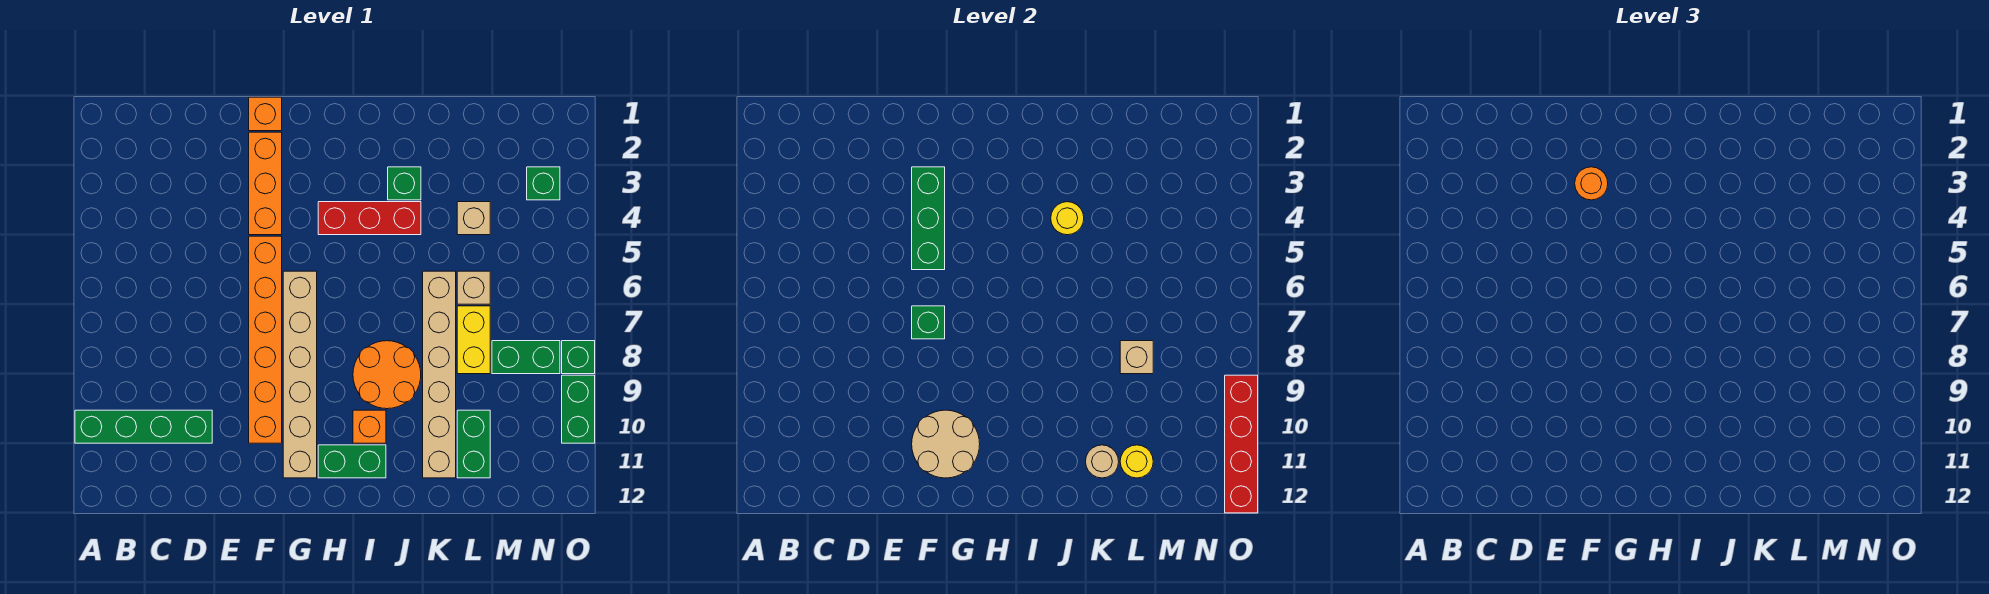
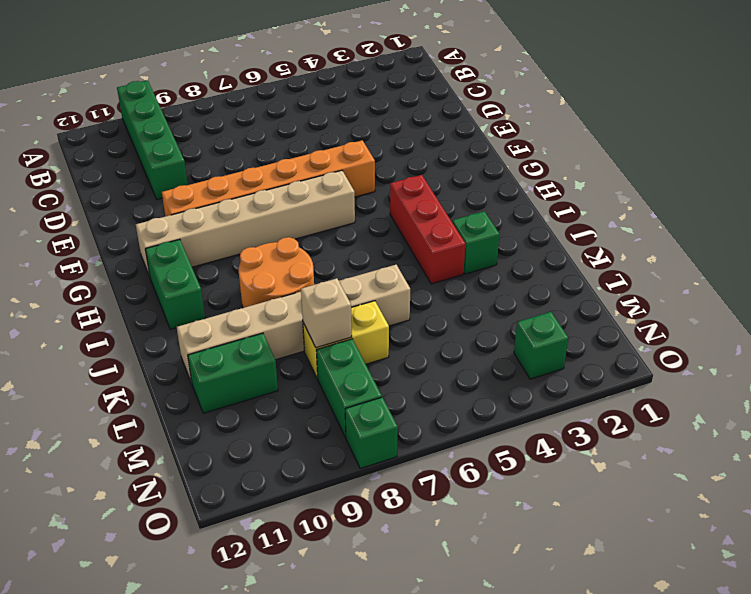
none -> orange brick F1 level 1
none -> orange brick F2:F4 level 1
none -> orange brick I10 level 1

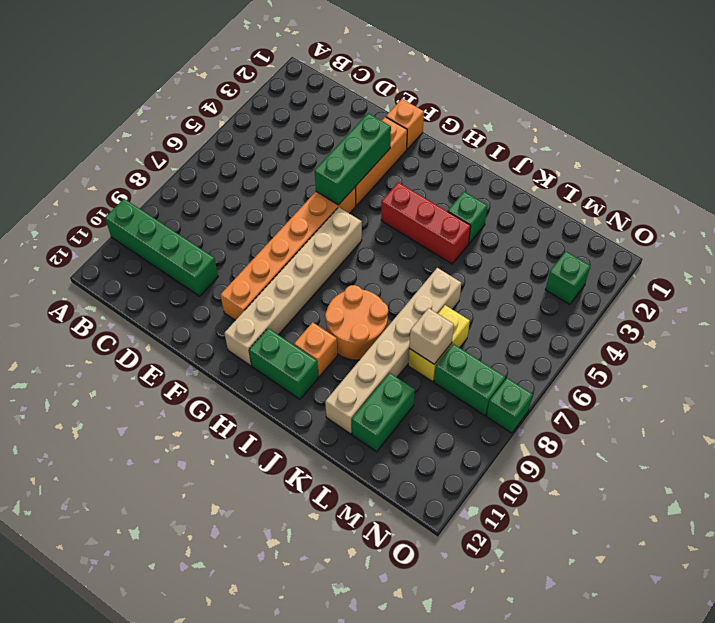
none -> tan brick L4 level 1
none -> tan brick L6 level 1
none -> green brick O9:O10 level 1

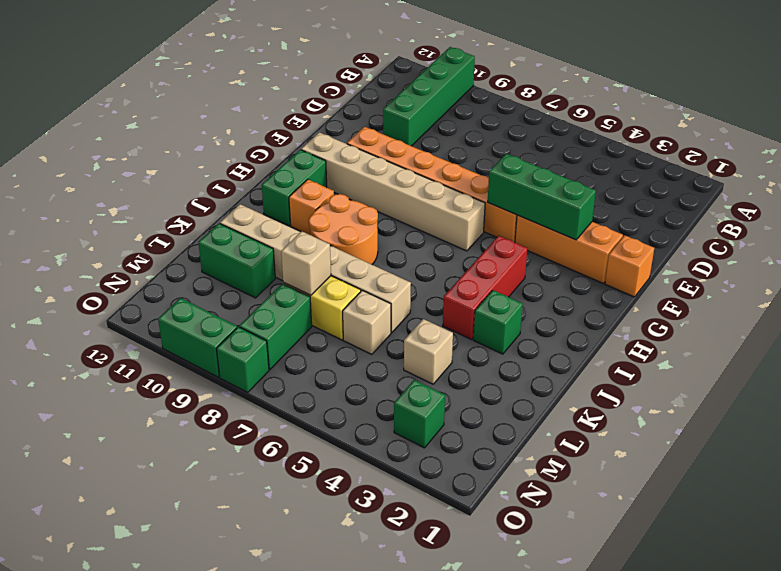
none -> green brick F7 level 2
none -> tan round brick F10:G11 level 2
none -> yellow round brick J4 level 2

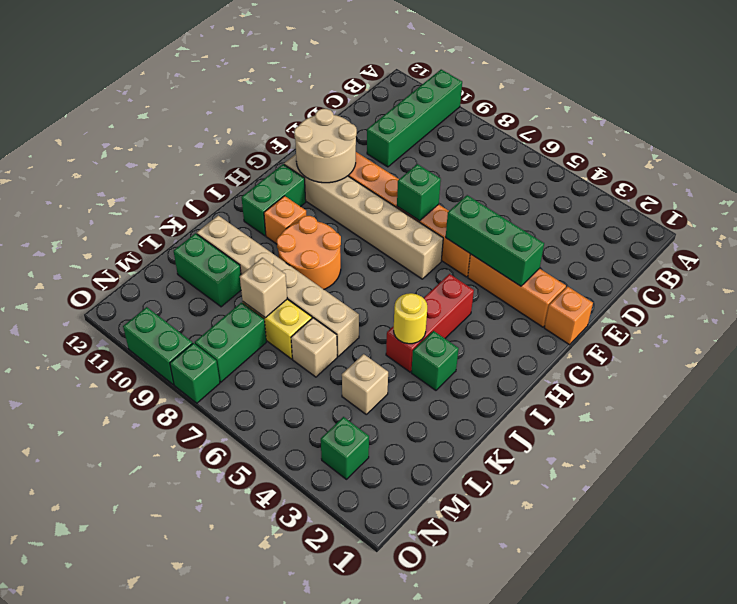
none -> tan round brick K11 level 2
none -> yellow round brick L11 level 2
none -> red brick O9:O12 level 2

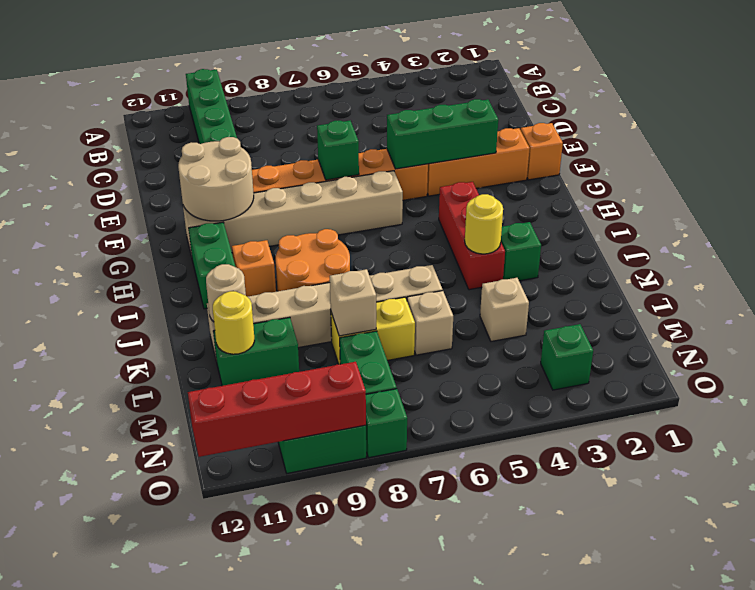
none -> orange round brick F3 level 3

